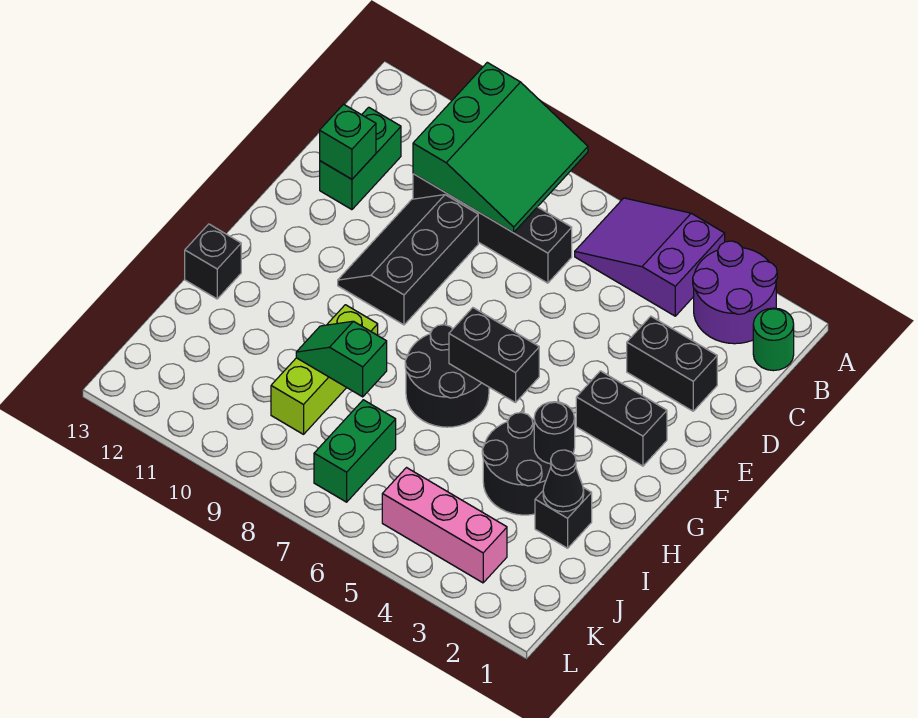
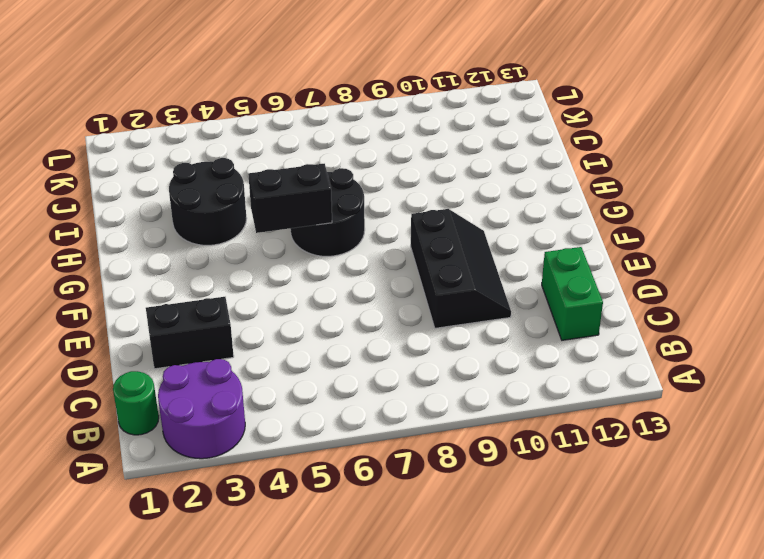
none -> purple slope A4:B6 level 1 top 4
none -> black brick C7:C10 level 1
none -> black brick F2:F3 level 1

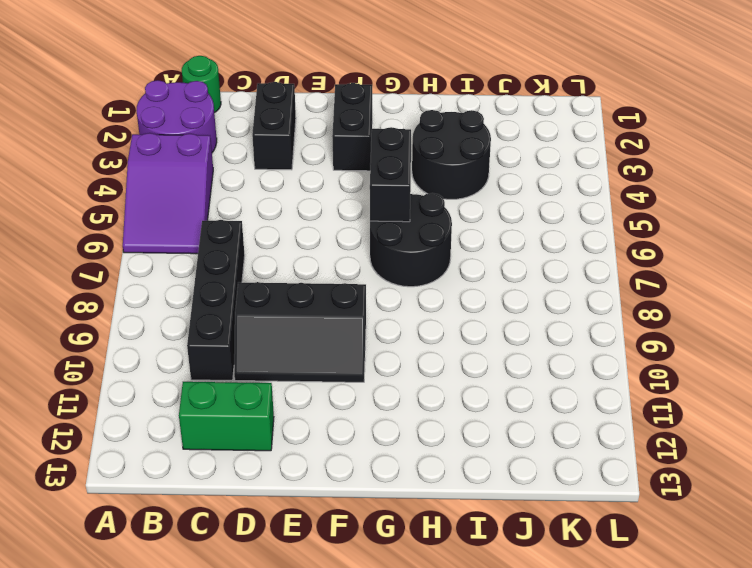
none -> lime brick H9:J9 level 1
none -> black brick H13 level 1
none -> black brick I2 level 1

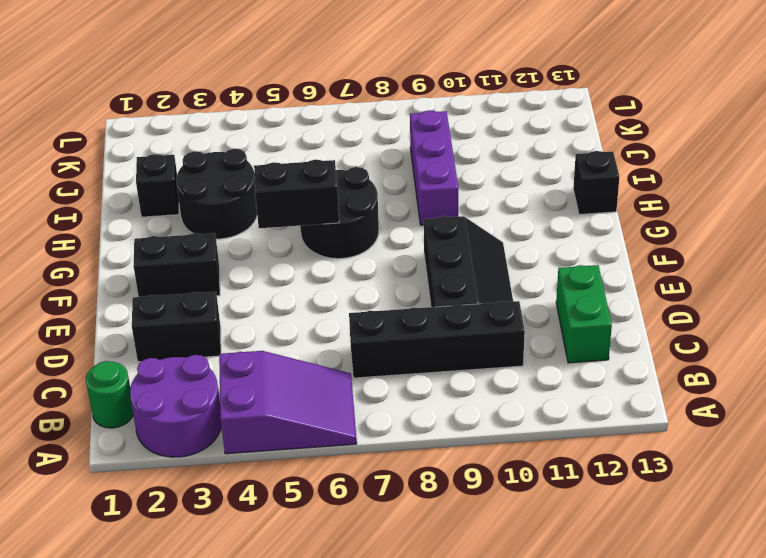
purple brick H9:J9 level 1 -> lime brick H9:J9 level 1
none -> green brick J7:K7 level 1
none -> pink brick K3:K5 level 1
none -> green slope A8:C10 level 2 top 10

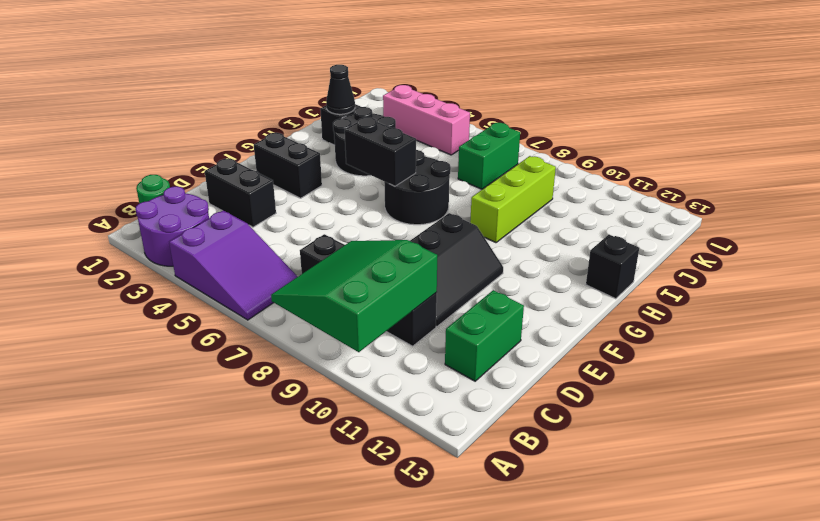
none -> green brick D12 level 2
none -> black round brick H3 level 2
none -> green slope I8:I9 level 2 top 8

